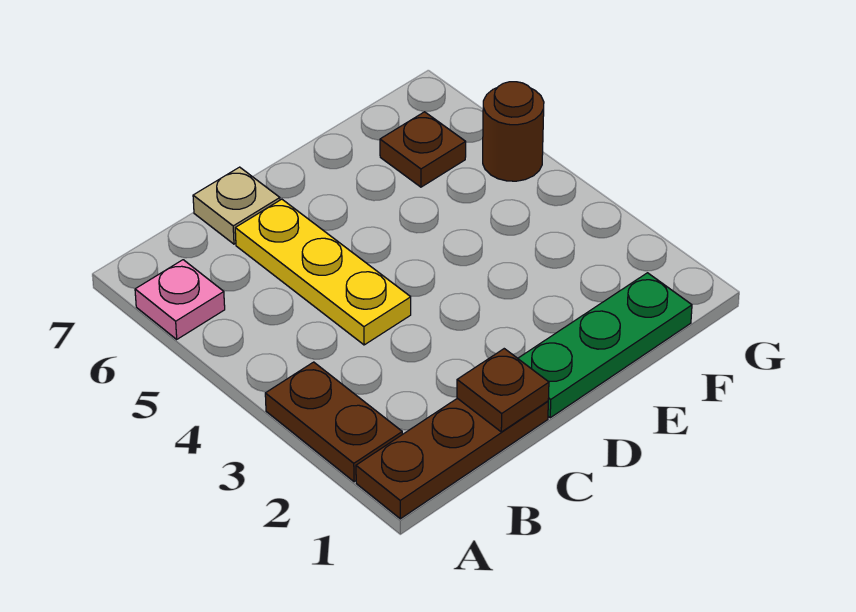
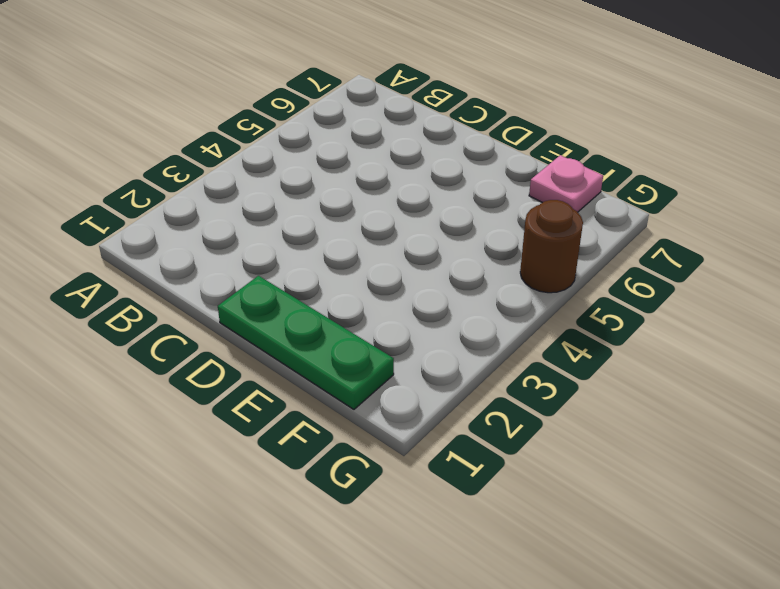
pink plate F7 level 1 -> pink plate A6 level 1
none -> brown plate A1:C1 level 1
none -> brown plate A2:A3 level 1

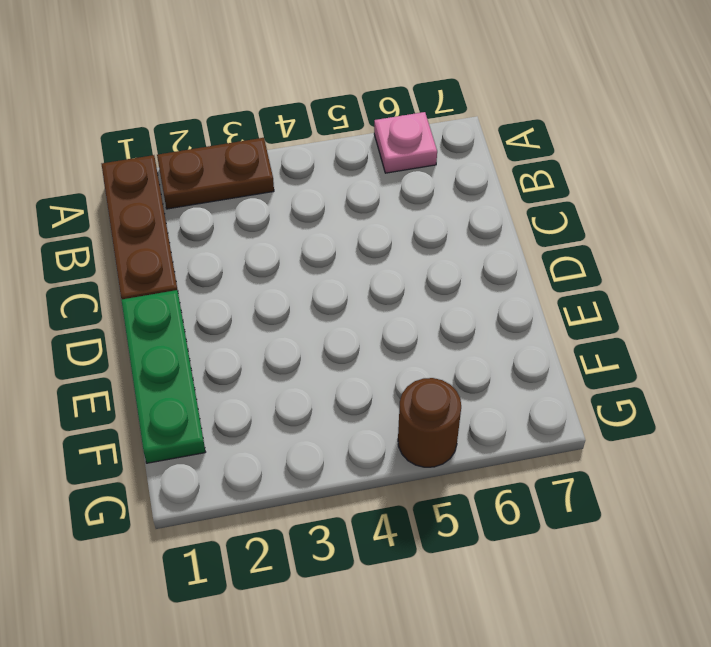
none -> yellow plate C4:C6 level 1
none -> tan plate C7 level 1

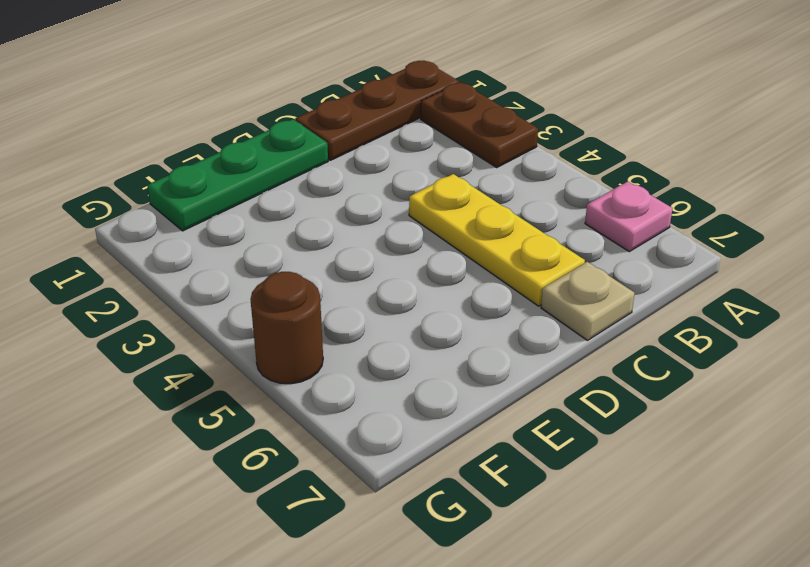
none -> brown plate F6 level 1
none -> brown plate C1 level 2

